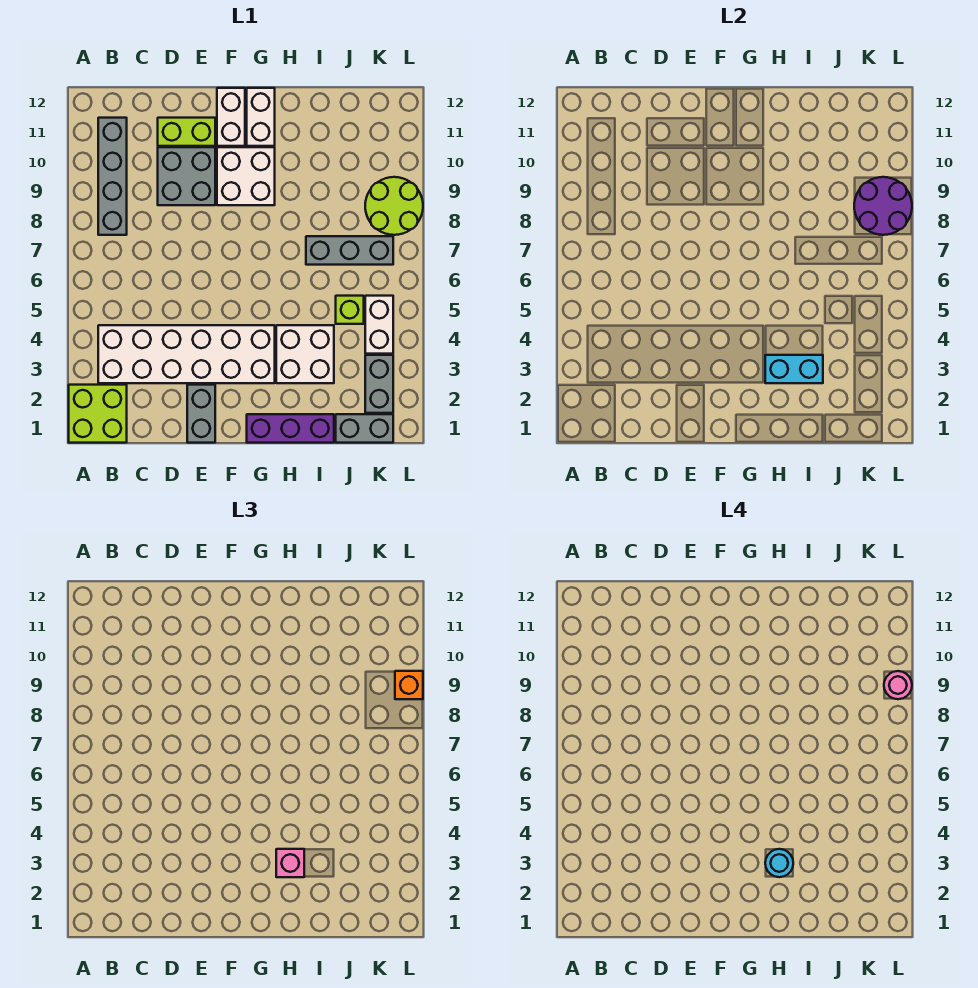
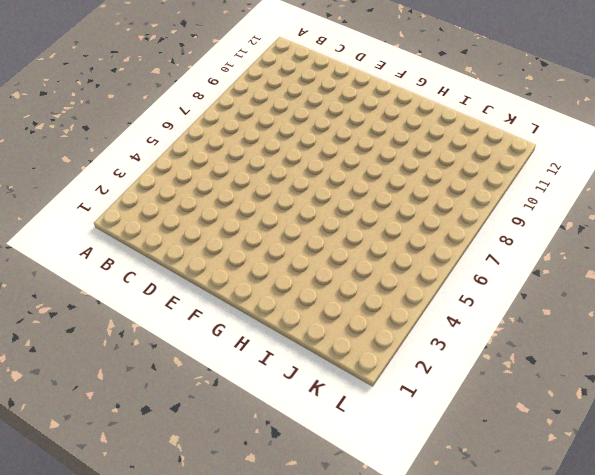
none -> lime brick A1:B2 level 1
none -> white brick B3:G4 level 1
none -> grey brick B8:B11 level 1

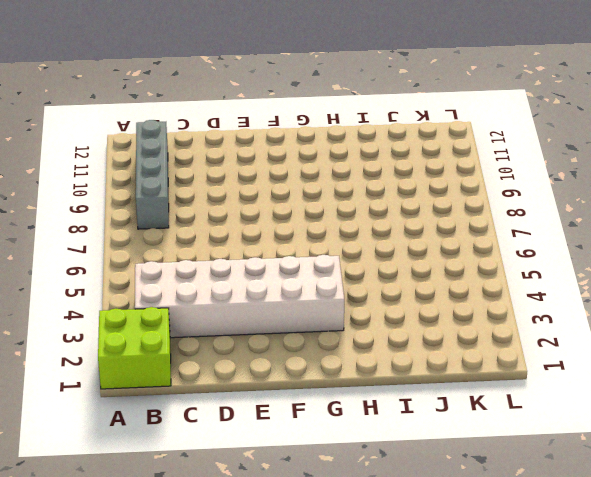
none -> grey brick D9:E10 level 1
none -> lime brick D11:E11 level 1
none -> grey brick E1:E2 level 1

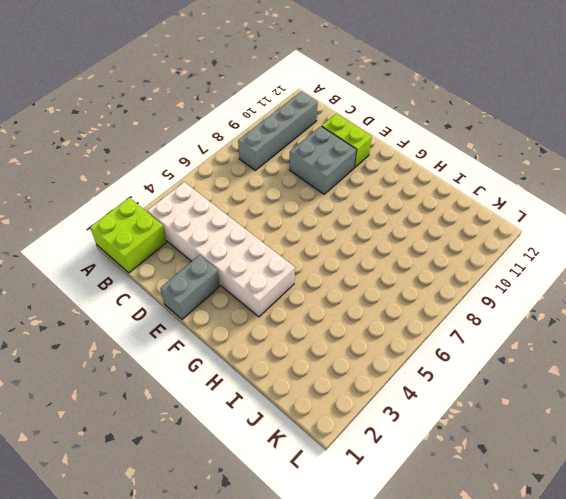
none -> white brick F9:G10 level 1
none -> white brick F11:F12 level 1
none -> purple brick G1:I1 level 1

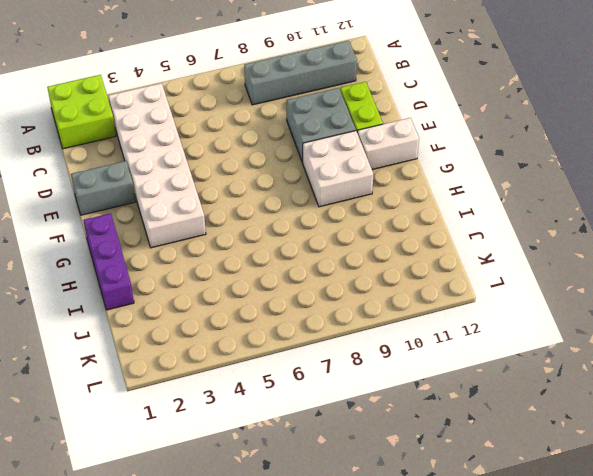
none -> white brick G11:G12 level 1
none -> white brick H3:I4 level 1
none -> grey brick I7:K7 level 1

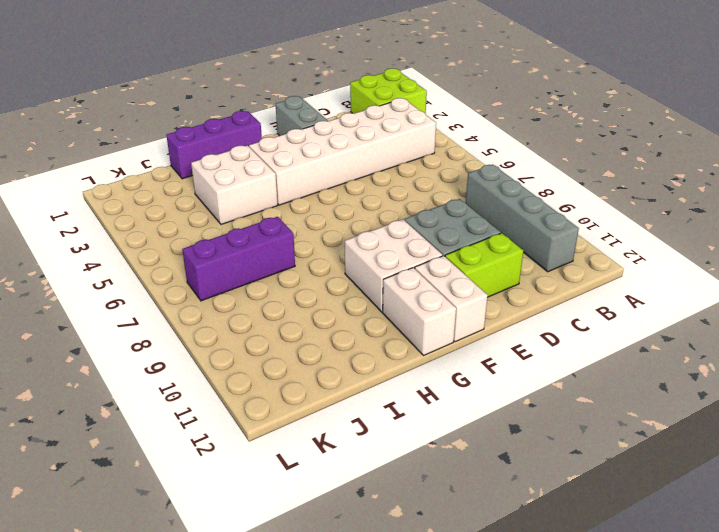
purple brick I7:K7 level 1 -> grey brick I7:K7 level 1
none -> grey brick J1:K1 level 1
none -> lime brick J5 level 1
none -> grey brick K2:K3 level 1

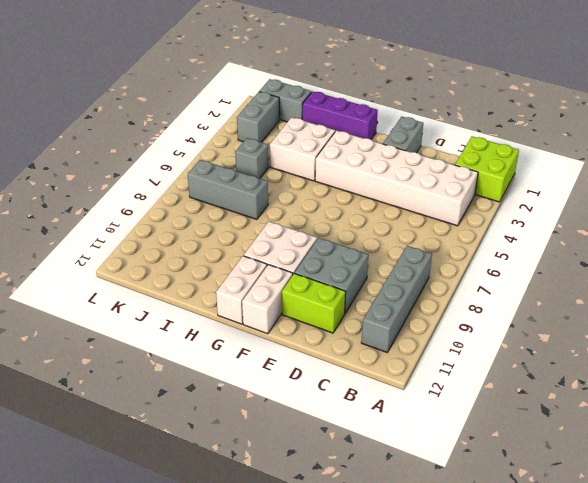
grey brick J5 level 1 -> lime brick J5 level 1
none -> white brick K4:K5 level 1
none -> lime round brick K8:L9 level 1
none -> cyan brick H3:I3 level 2

